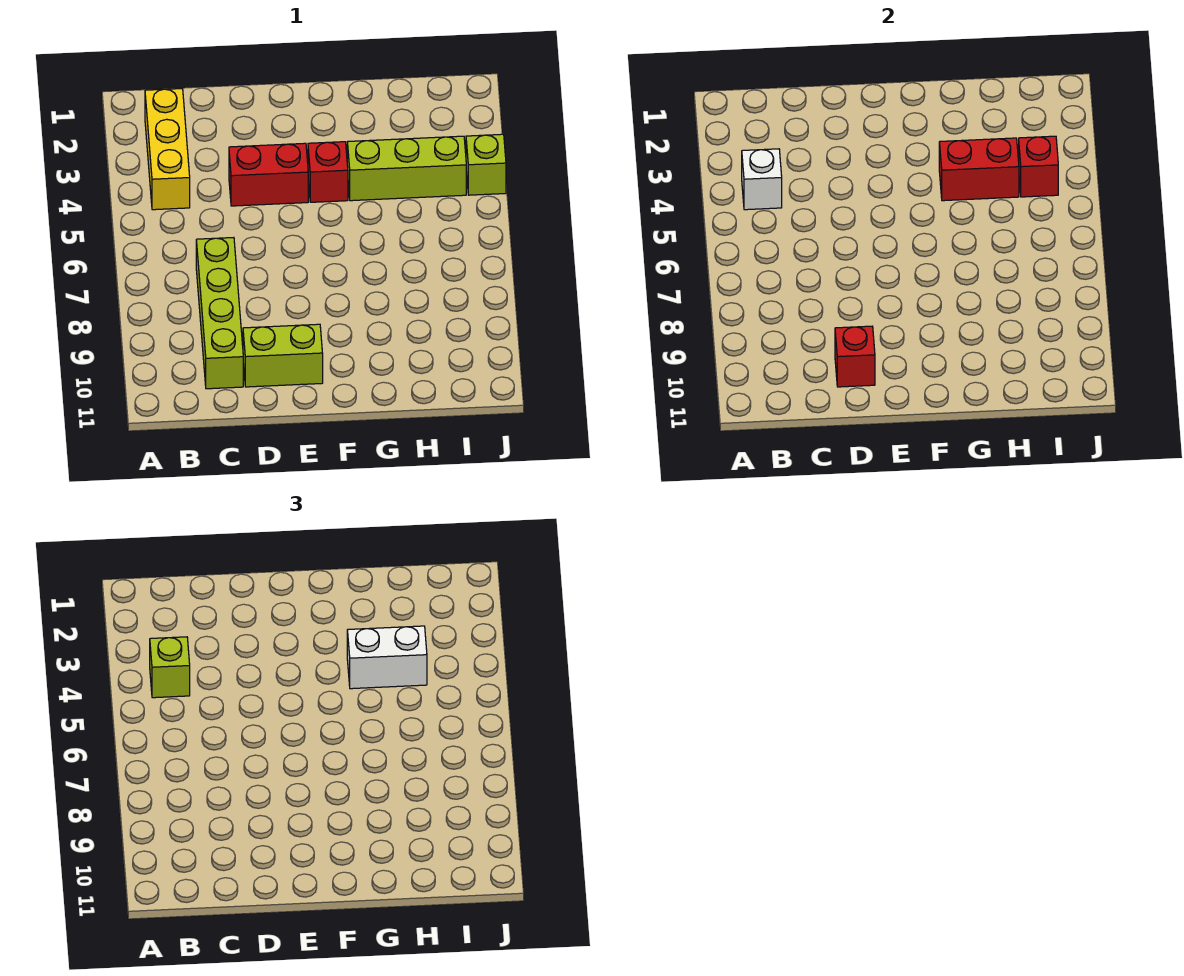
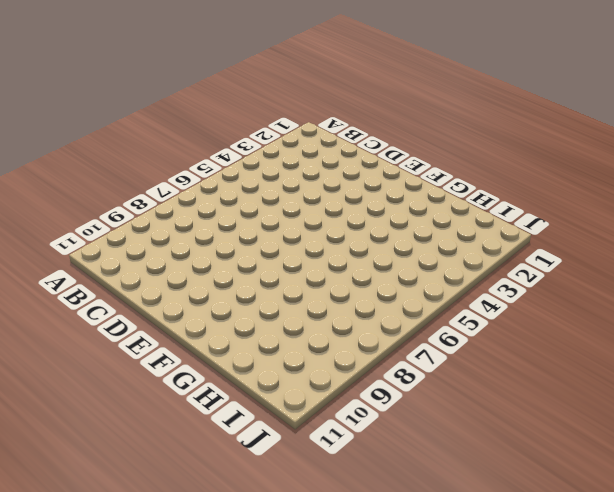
none -> yellow brick B2:B4 level 1
none -> lime brick C7:C10 level 1
none -> red brick D4:E4 level 1

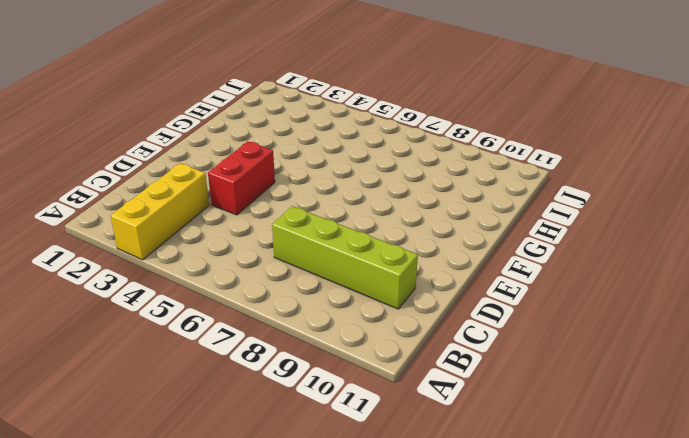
yellow brick A3:C3 level 1 -> yellow brick B2:B4 level 1
none -> lime brick D10:E10 level 1
none -> red brick F4 level 1
none -> lime brick G4:I4 level 1

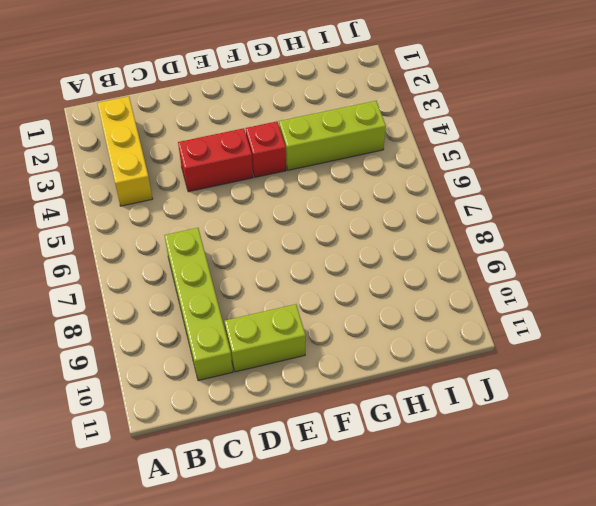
none -> lime brick J4 level 1
none -> white brick B4 level 2
none -> red brick D10 level 2

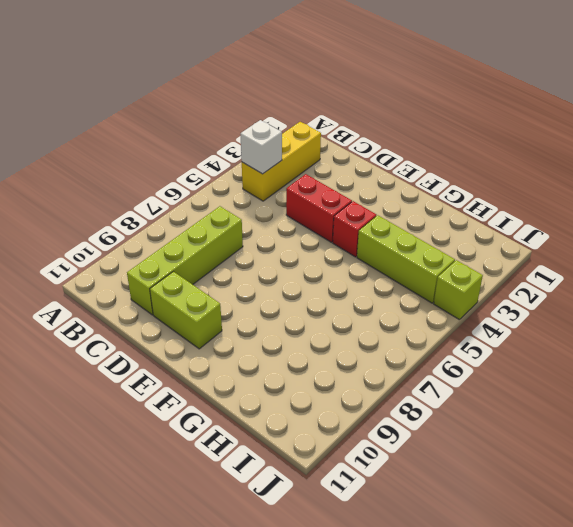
none -> red brick D10 level 2
none -> red brick G4:H4 level 2
none -> red brick I4 level 2

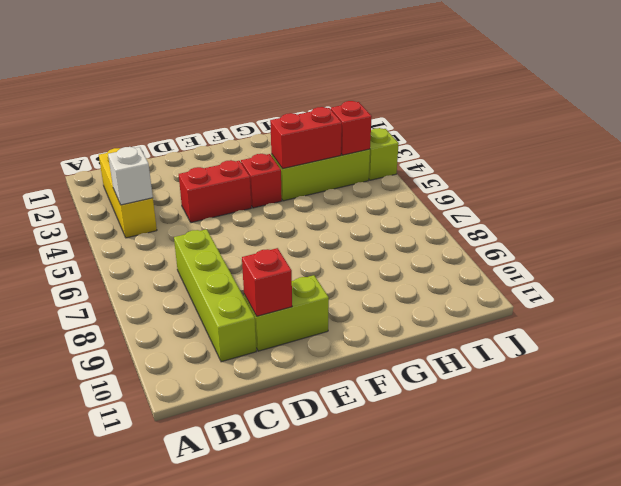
none -> lime brick B4 level 3
none -> white brick G4:H4 level 3

